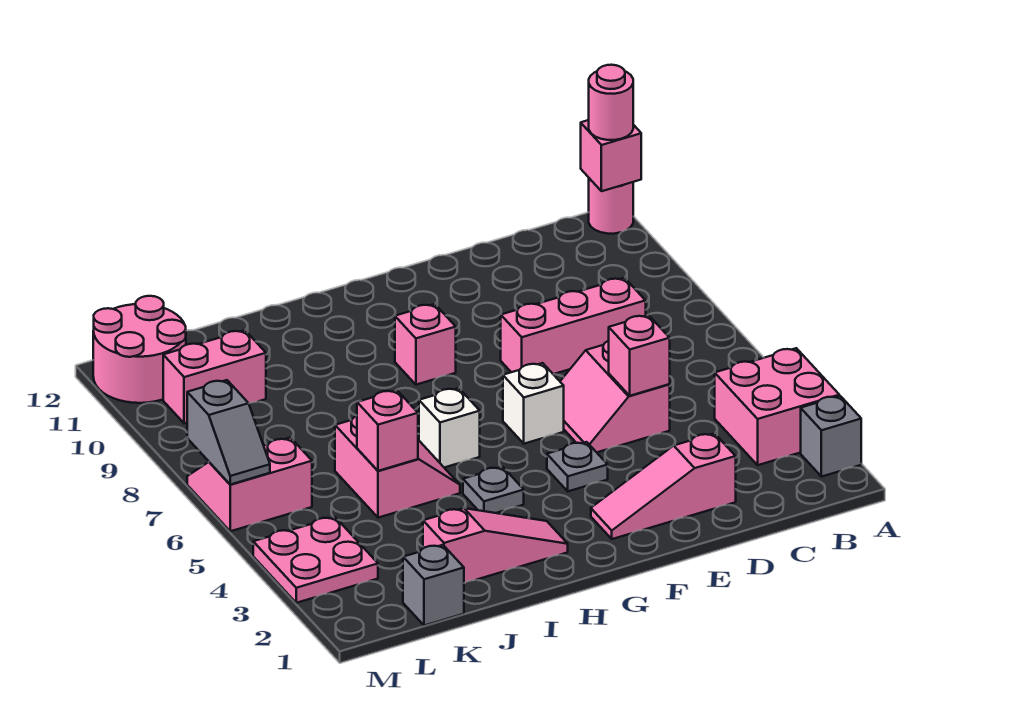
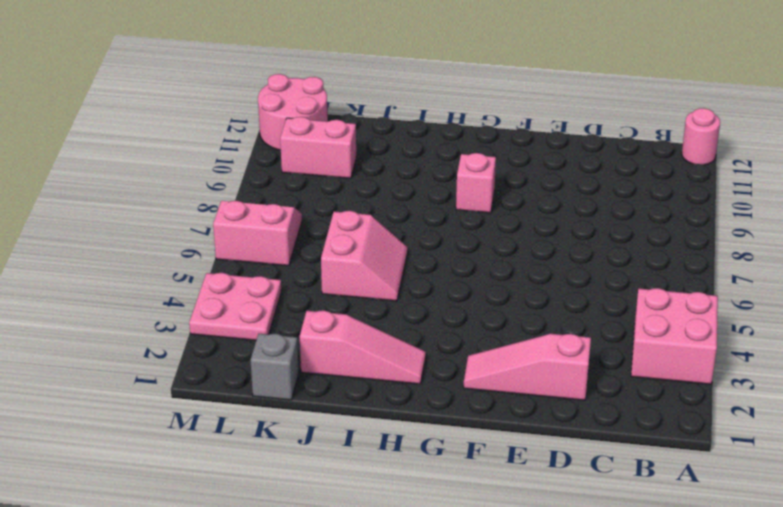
none -> grey brick A2 level 1
none -> pink brick C8:E8 level 1
none -> pink slope D5:E6 level 1 top D

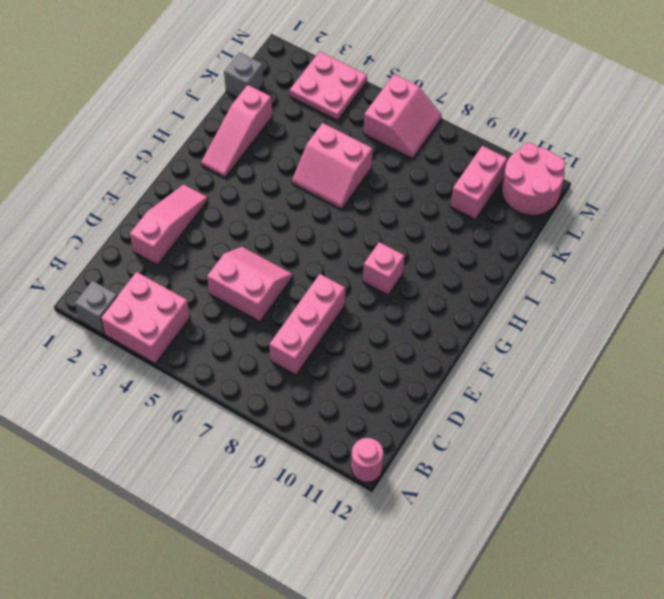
none -> grey plate F4 level 1
none -> white brick F6 level 1
none -> grey plate H4 level 1

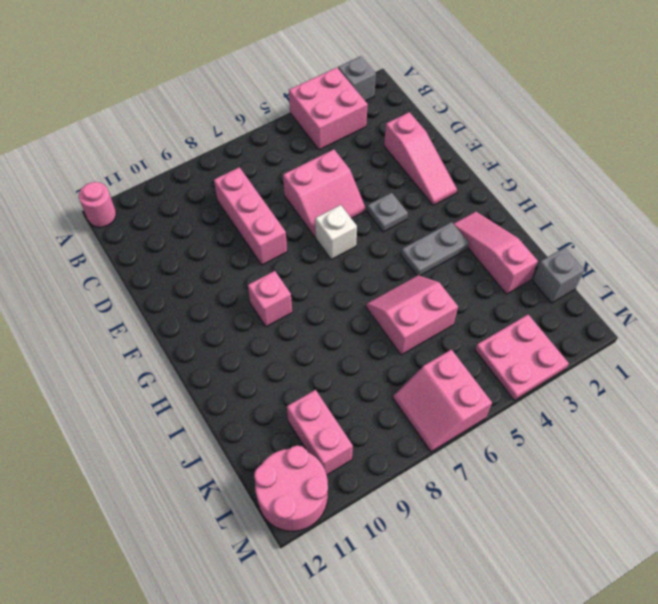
grey plate H3:H4 level 1 -> grey plate H4 level 1
none -> white brick H6 level 1
none -> pink brick A12 level 2
none -> pink brick D5 level 2

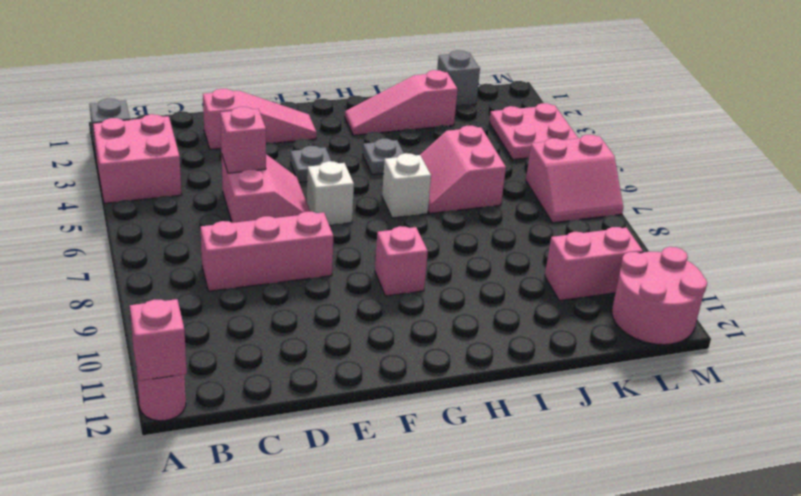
none -> pink brick J5 level 2
none -> grey slope M6:M7 level 2 top 7
none -> pink round brick A12 level 3

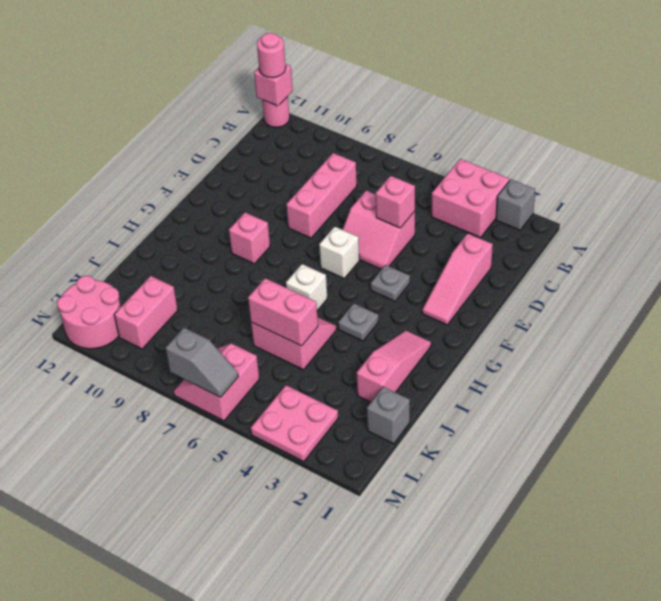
pink brick J5:J6 level 2 -> pink brick J5 level 2

